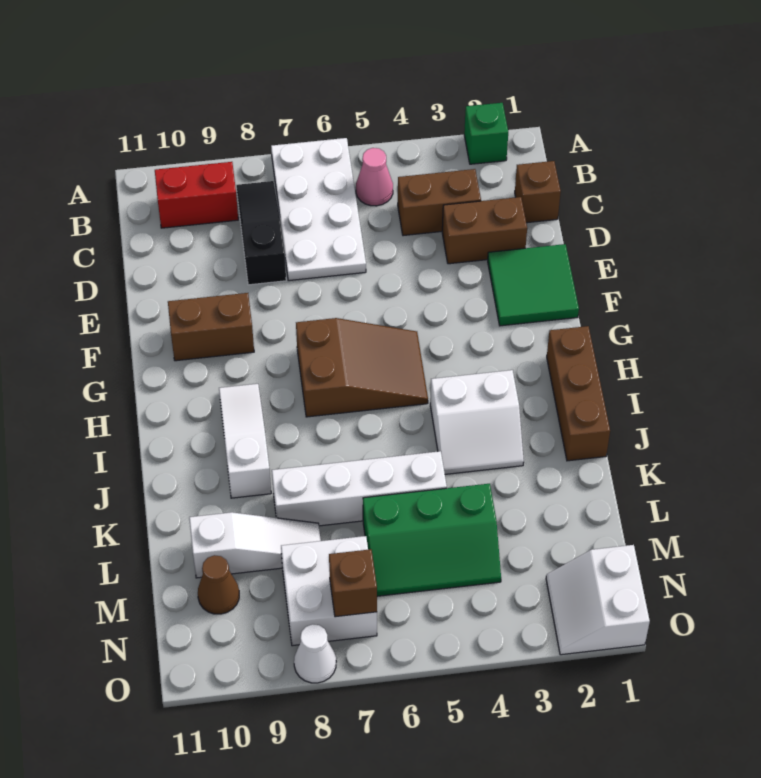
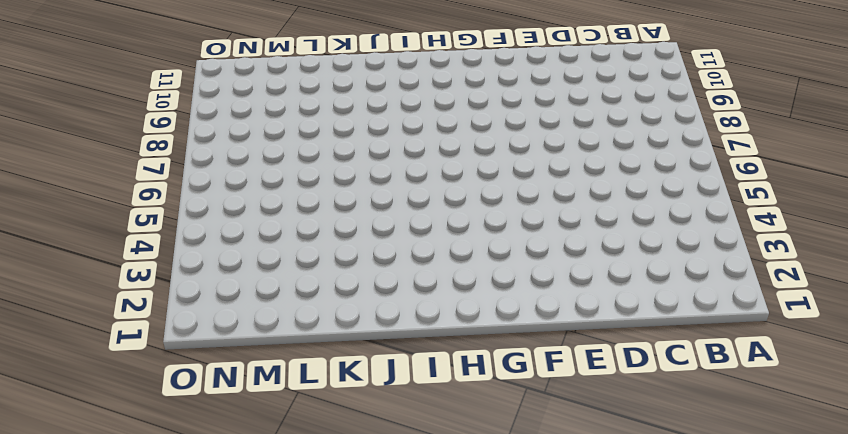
none -> green brick A2 level 1
none -> white plate A6:D7 level 1
none -> pink cone B5 level 1

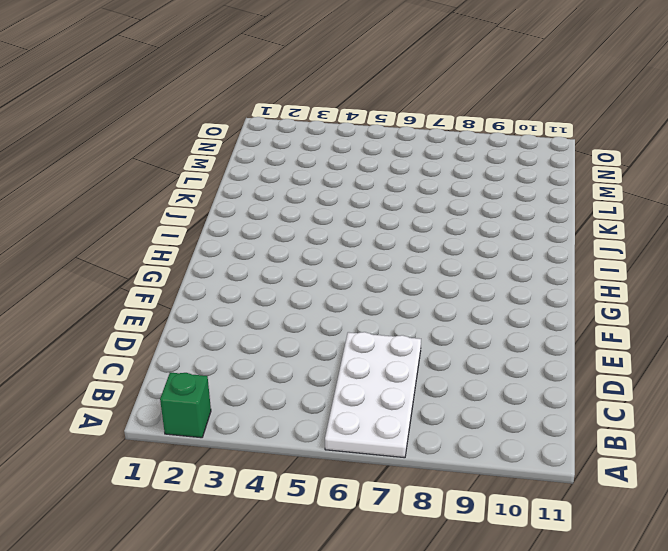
none -> pink cone B5 level 1
none -> black slope B8:D8 level 1 top D
none -> red brick B9:B10 level 1

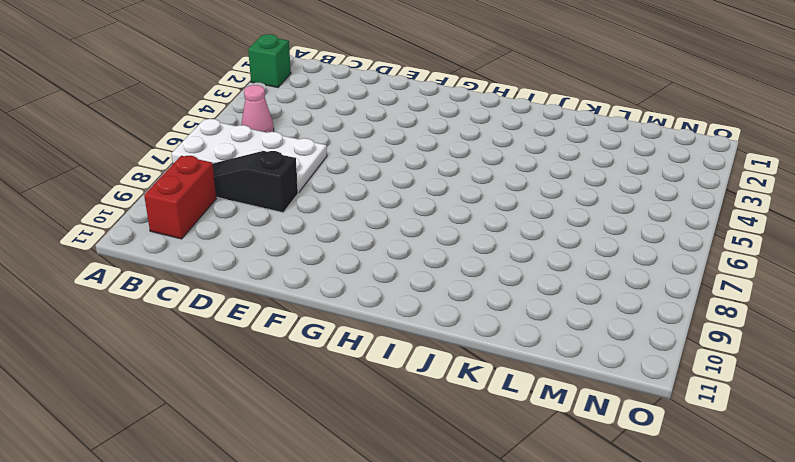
none -> brown brick C1 level 1
none -> brown brick C3:C4 level 1
none -> brown brick D2:D3 level 1

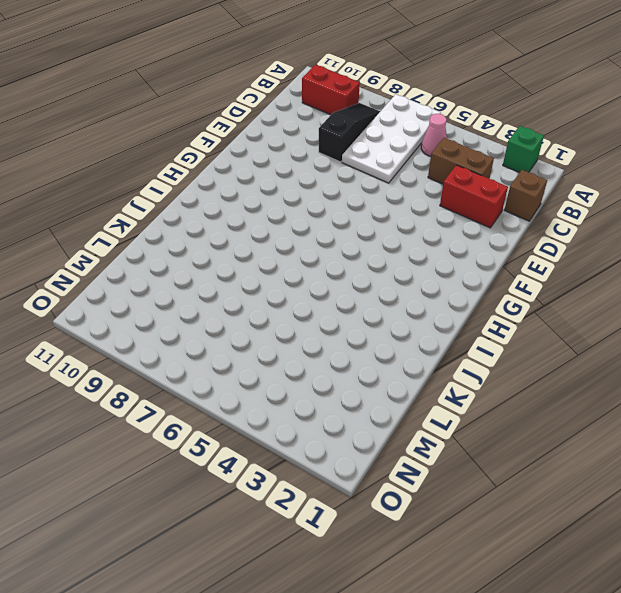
red brick D2:D3 level 1 -> brown brick D2:D3 level 1
none -> green tile E1:F2 level 1
none -> brown brick F9:F10 level 1
none -> brown slope G5:H7 level 1 top 7

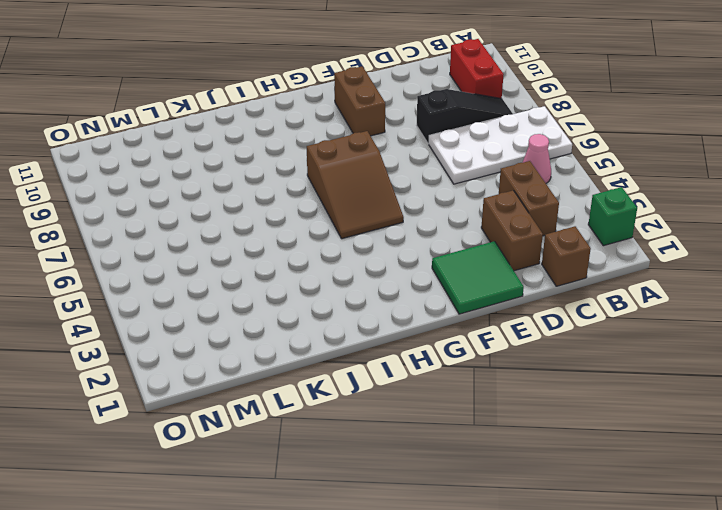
none -> brown brick H1:J1 level 1
none -> white slope H9:J9 level 1 top J
none -> white slope I3:J4 level 1 top I

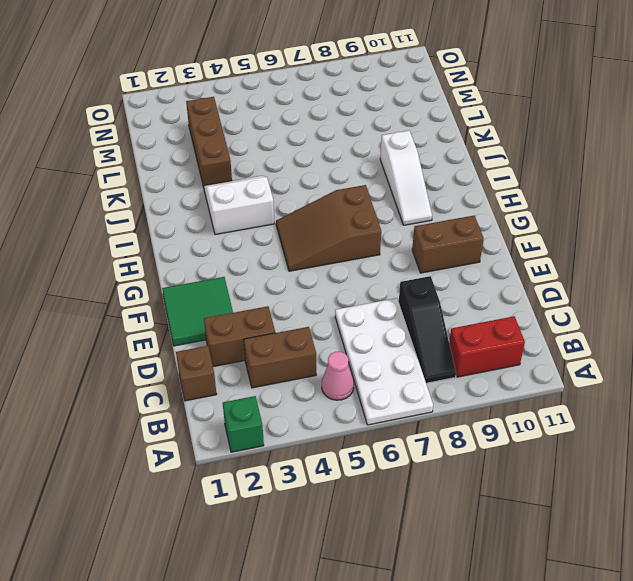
brown brick K3:M3 level 1 -> brown brick H1:J1 level 1
none -> white brick K5:K8 level 1
none -> green slope L4:M6 level 1 top L
none -> white slope L8:L10 level 1 top 10

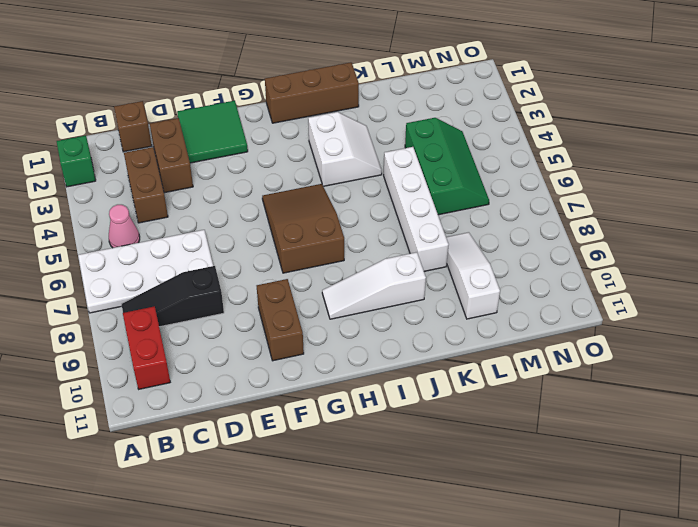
none -> white brick M7:N8 level 1
none -> brown cone M10 level 1
none -> white slope N1:O2 level 1 top 1

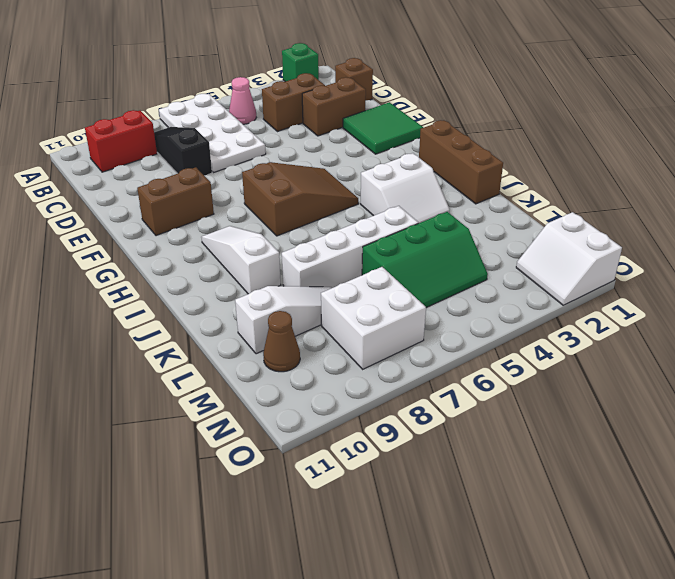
none -> white cone O8 level 1
none -> brown brick N7 level 2

